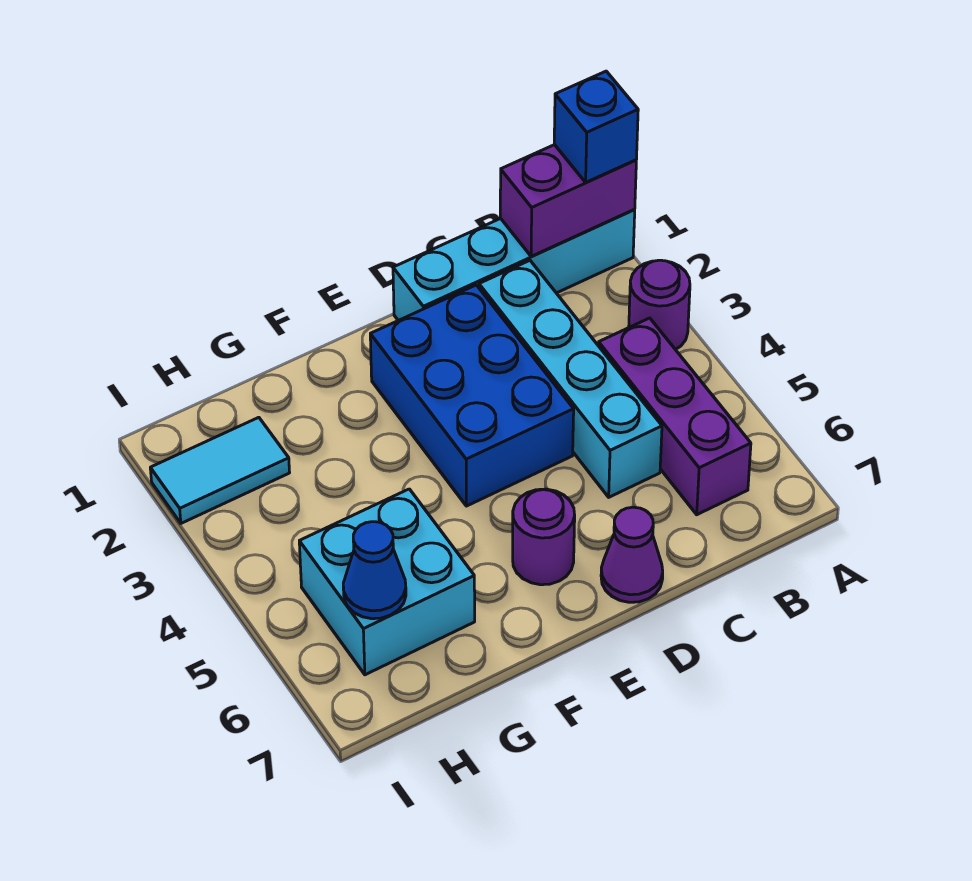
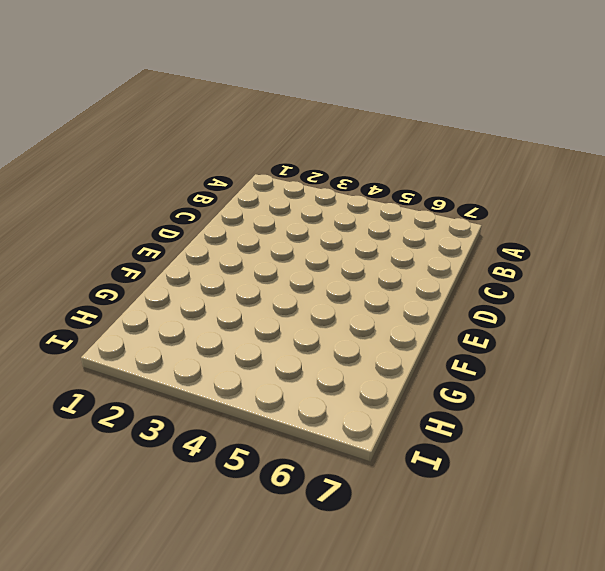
none -> cyan brick A1:D1 level 1
none -> purple round brick A3 level 1
none -> purple brick B4:B6 level 1

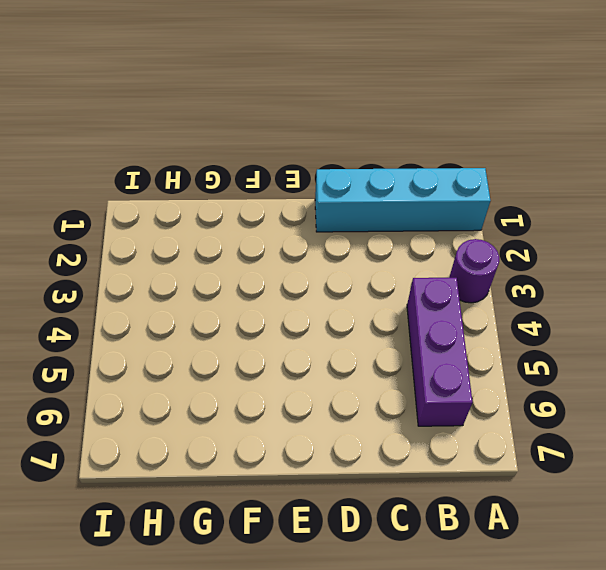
none -> cyan brick C2:C5 level 1
none -> blue brick D2:E4 level 1
none -> purple cone D7 level 1

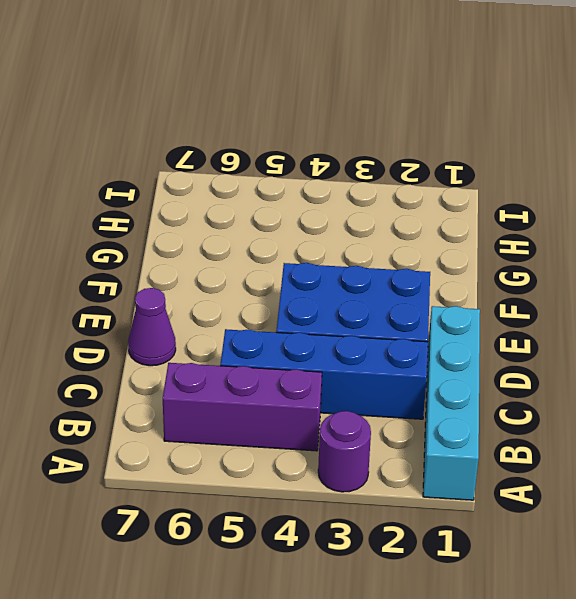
blue brick C2:C5 level 1 -> cyan brick C2:C5 level 1
none -> purple round brick E6 level 1
none -> cyan brick G5:H6 level 1
none -> cyan tile H2:I2 level 1

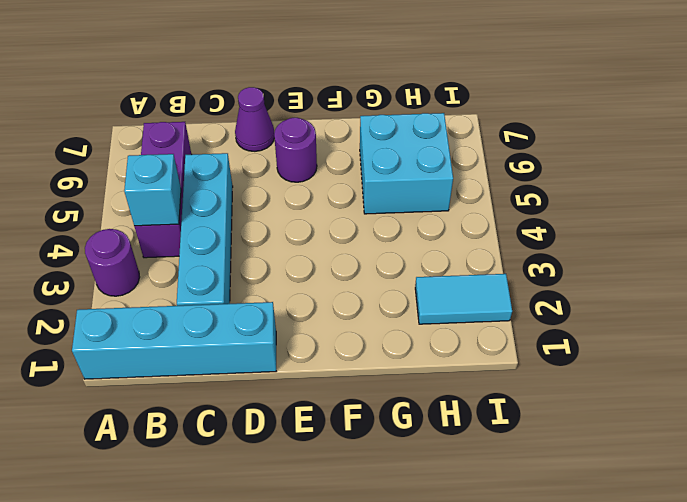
cyan brick B4 level 2 -> none
none -> blue brick D2:E4 level 1
none -> purple brick A1:B1 level 2
none -> blue cone H6 level 2

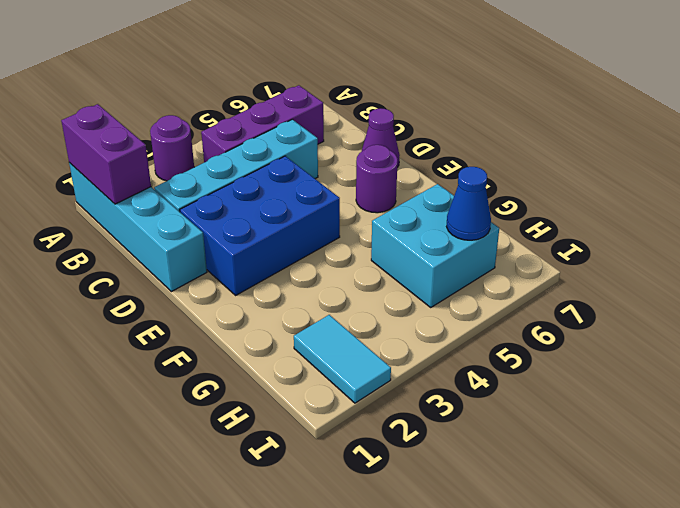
none -> blue brick A1 level 3

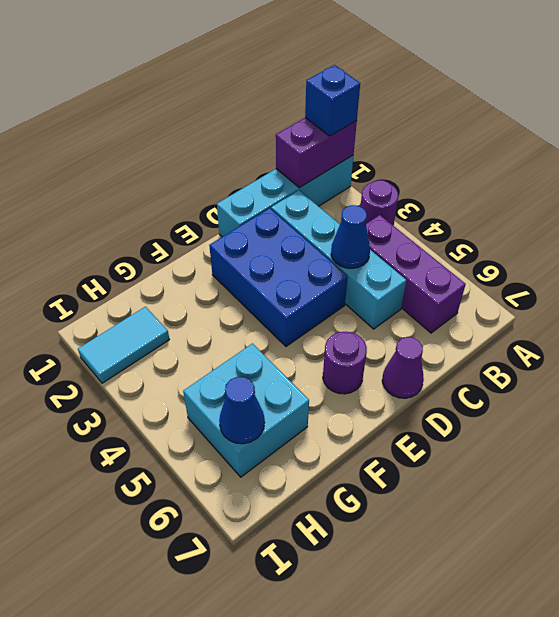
blue cone C4 level 2 -> none

